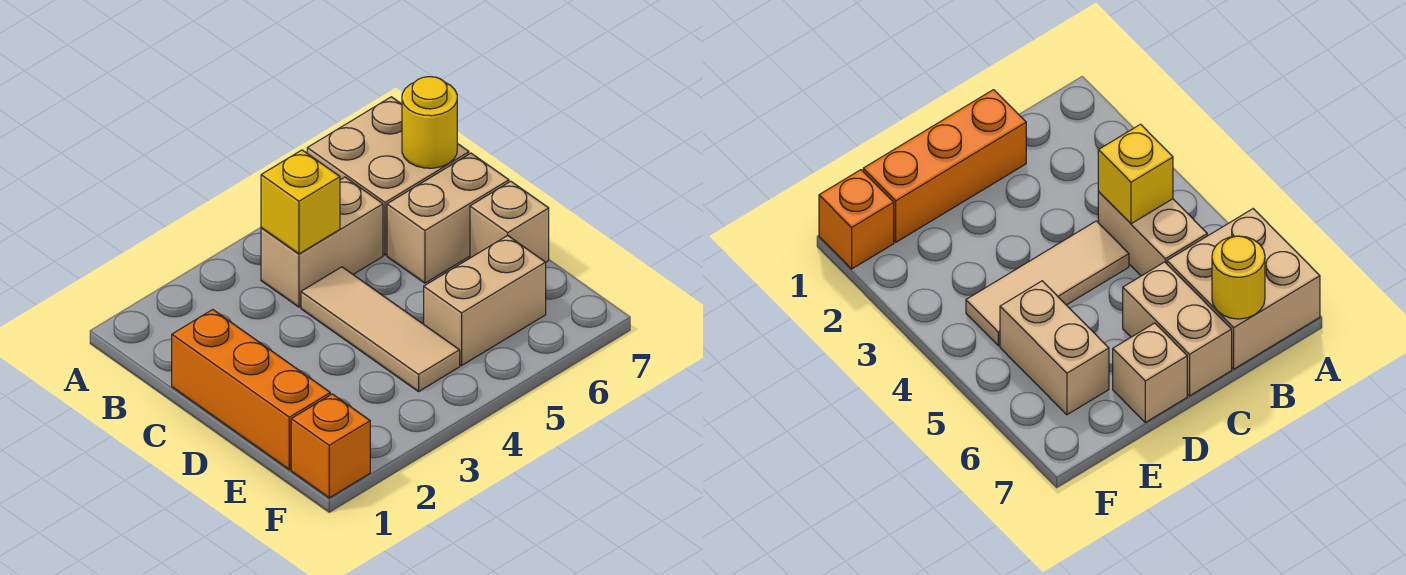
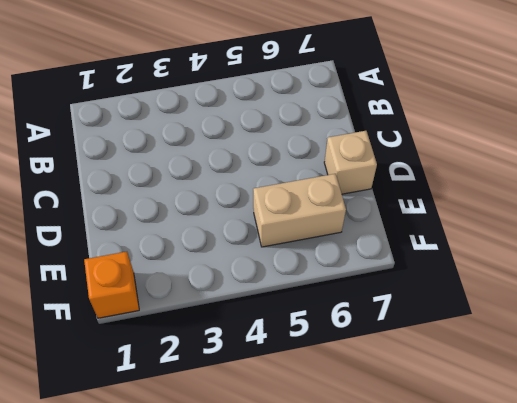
none -> tan brick A6:B7 level 1
none -> tan brick B4:B5 level 1

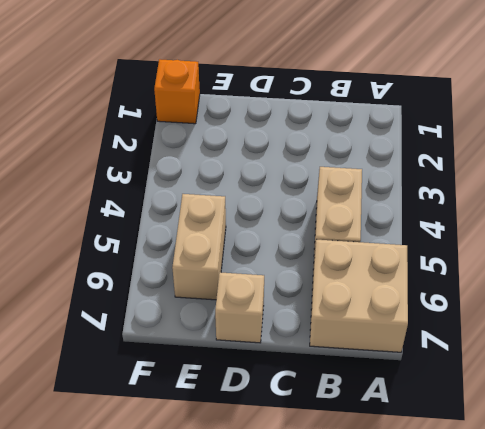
none -> orange brick C1:E1 level 1
none -> tan tile C4:E4 level 1

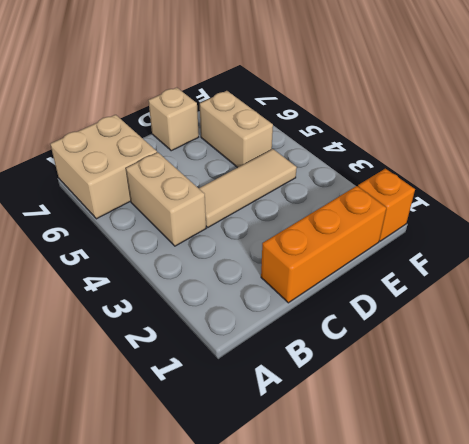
none -> tan brick C6:C7 level 1
none -> yellow brick B4 level 2

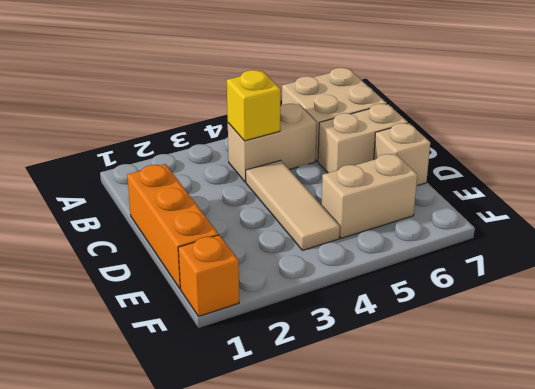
none -> yellow round brick B7 level 2

